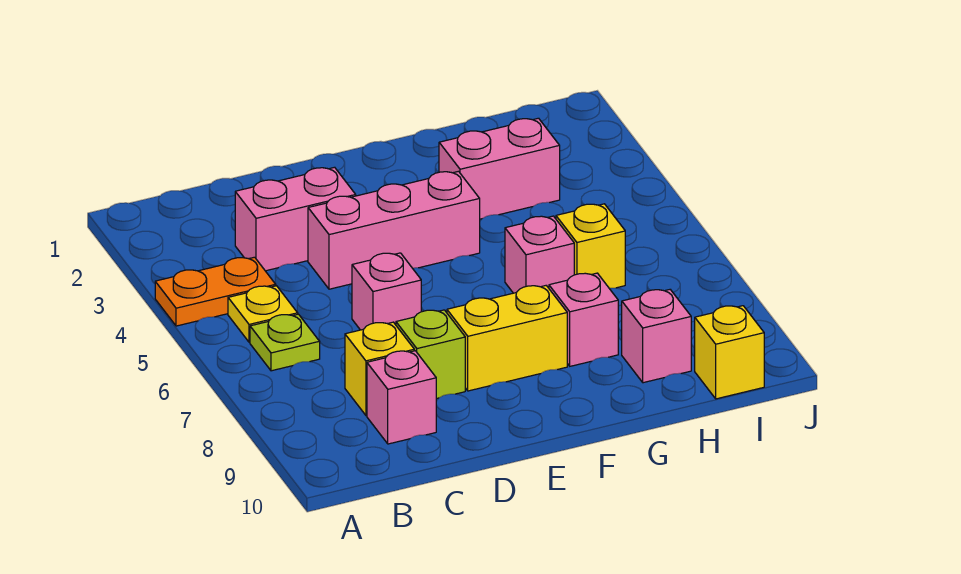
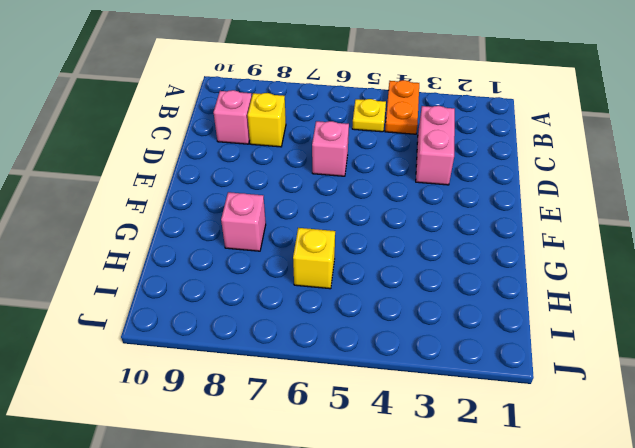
none -> lime plate B6 level 1
none -> pink brick D4:F4 level 1
none -> lime brick D8 level 1

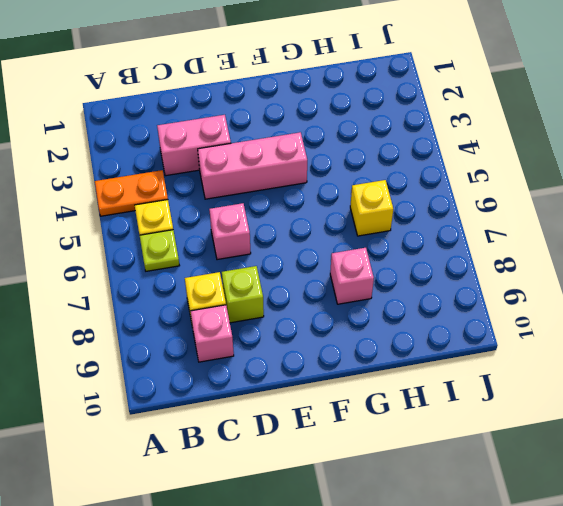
none -> yellow brick E8:F8 level 1
none -> pink brick G3:H3 level 1
none -> pink brick G6 level 1

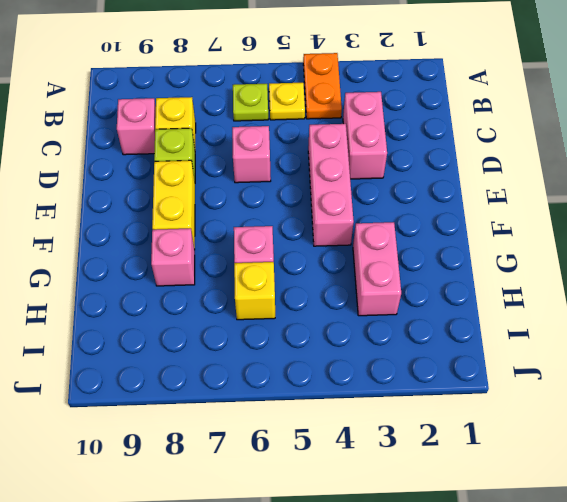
none -> pink brick H9 level 1
none -> yellow brick I10 level 1

